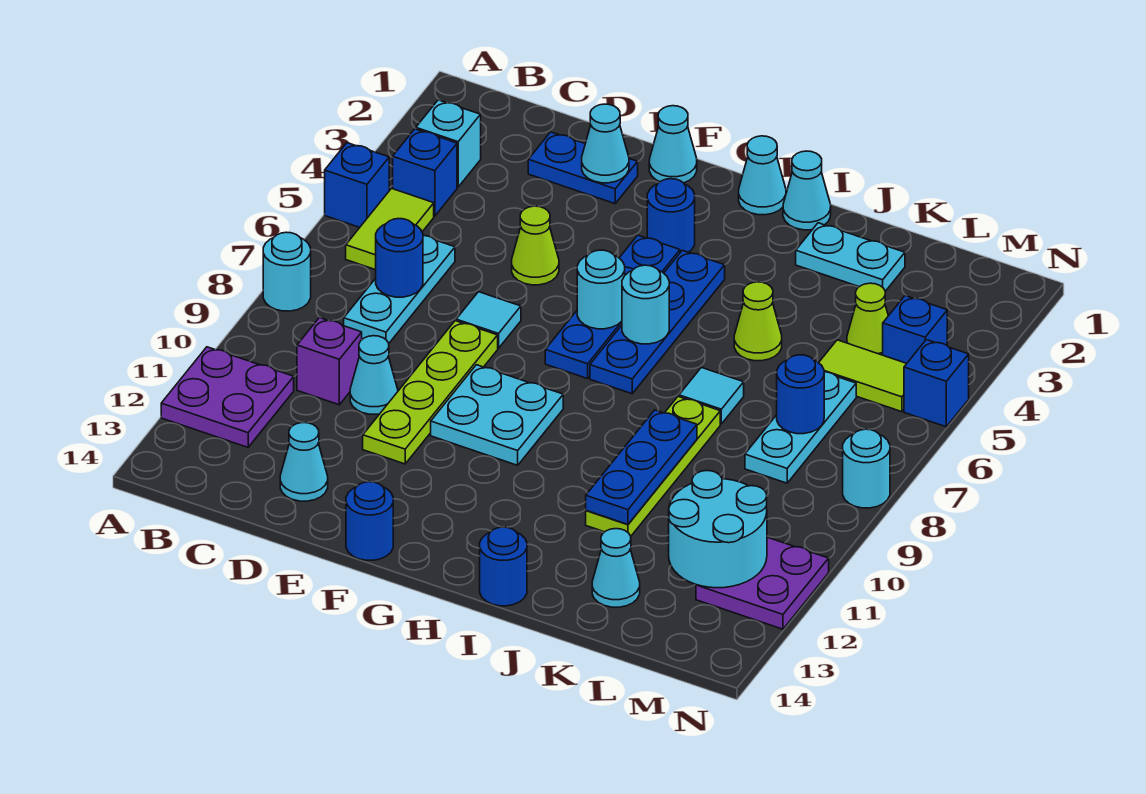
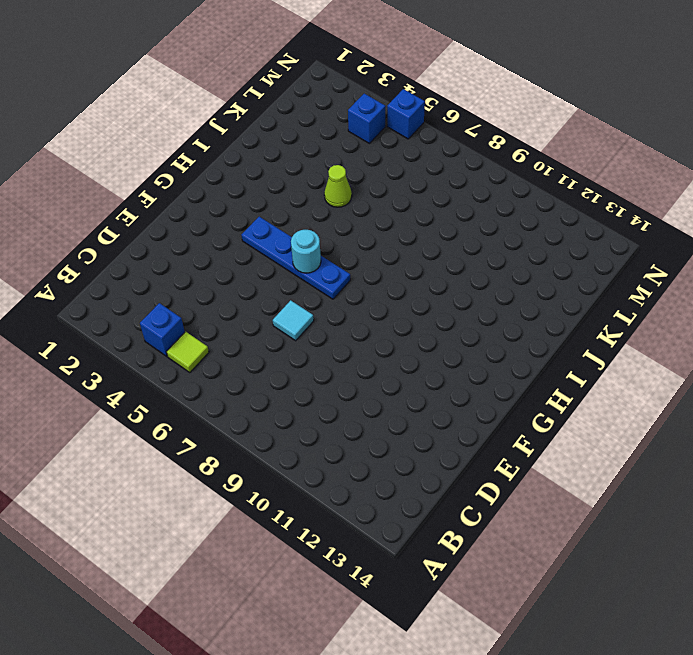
lime tile B5 level 1 -> lime tile B5:B6 level 1
none -> blue brick A5 level 1
none -> cyan round brick A8 level 1
none -> purple plate A11:B12 level 1
none -> cyan brick B3 level 1

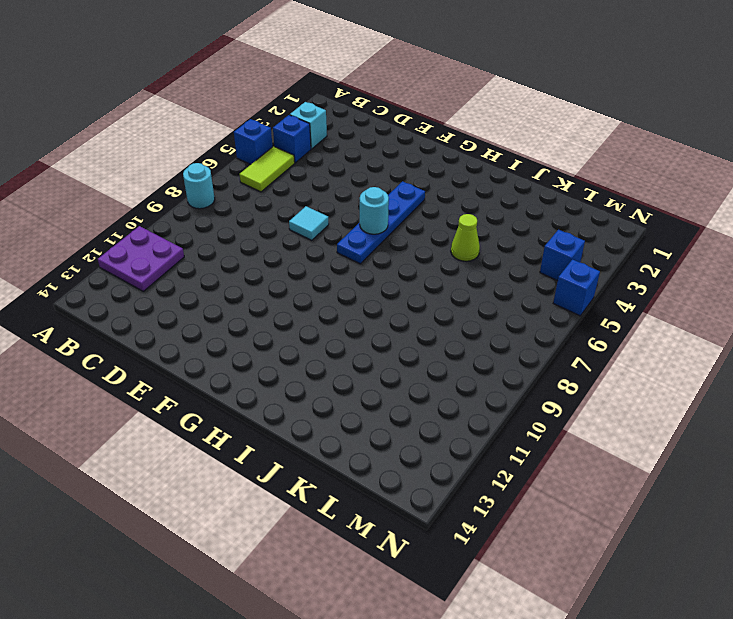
none -> cyan plate C6:C8 level 1
none -> purple brick C10 level 1
none -> blue plate D2:E2 level 1
none -> cyan cone D10 level 1

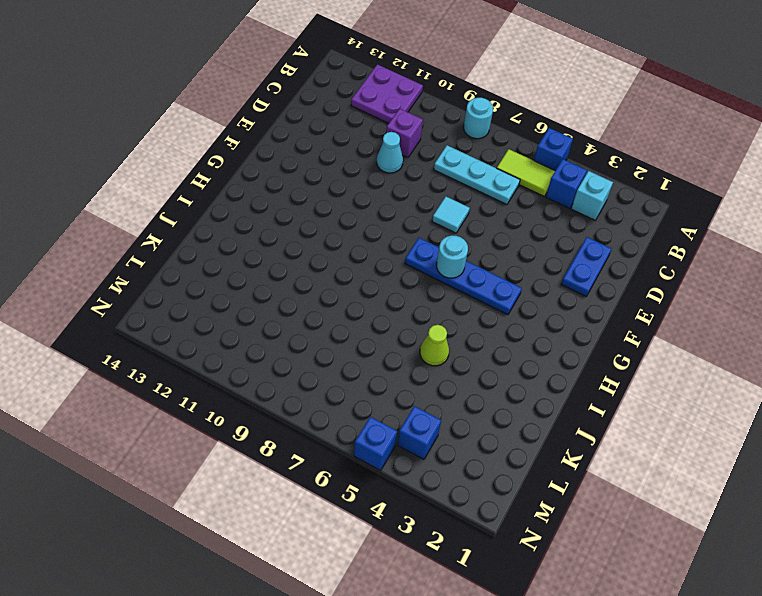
none -> cyan cone D13 level 1
none -> lime cone E5 level 1
none -> lime plate E8:E11 level 1
none -> cyan cone F1 level 1

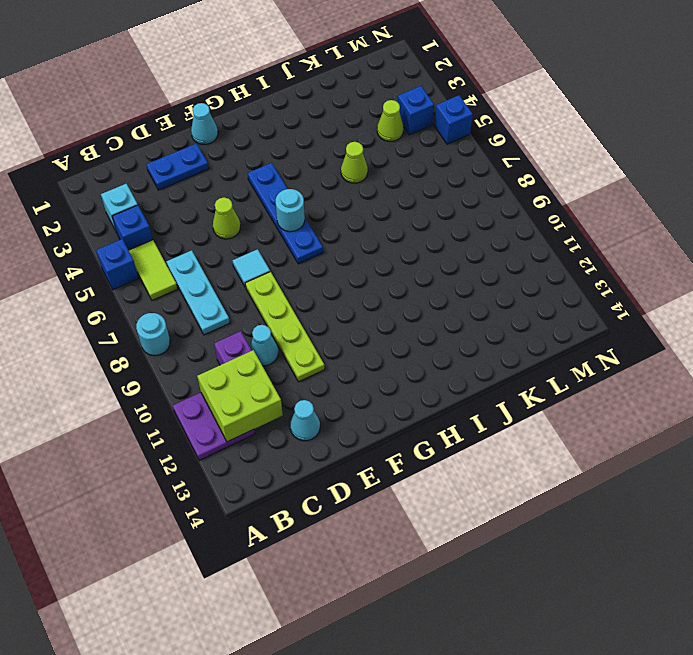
lime brick B11:C12 level 2 -> none
none -> cyan plate F9:G10 level 1
none -> blue round brick F14 level 1
none -> blue round brick G3 level 1
none -> cyan cone H1 level 1

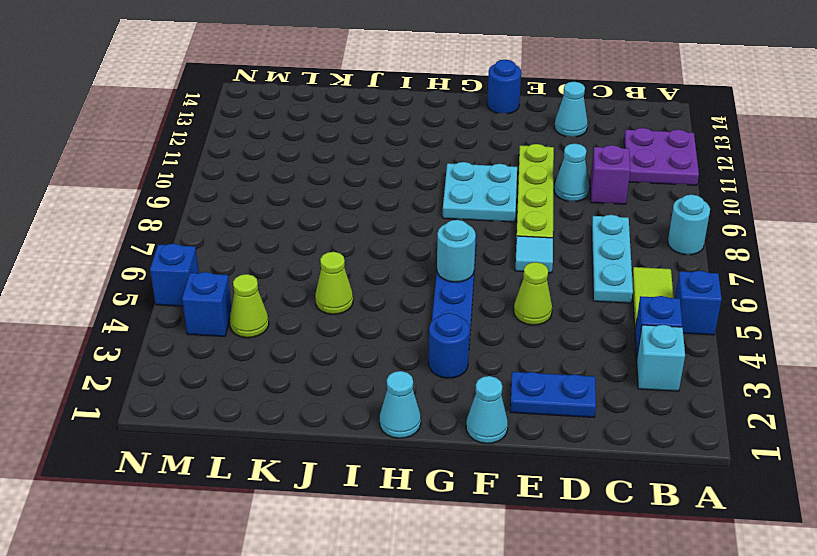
none -> blue plate H4:H7 level 1
none -> cyan cone I1 level 1
none -> blue round brick I14 level 1
none -> cyan plate J2:K2 level 1

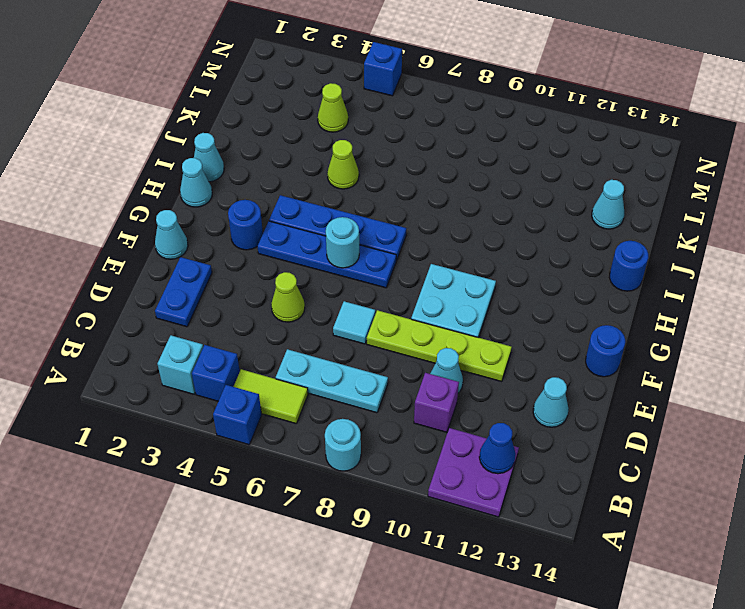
blue cone B12 level 2 -> none
none -> cyan plate J2:K2 level 1
none -> cyan tile J7 level 1
none -> lime plate J8:J11 level 1
none -> lime tile L5:M5 level 1

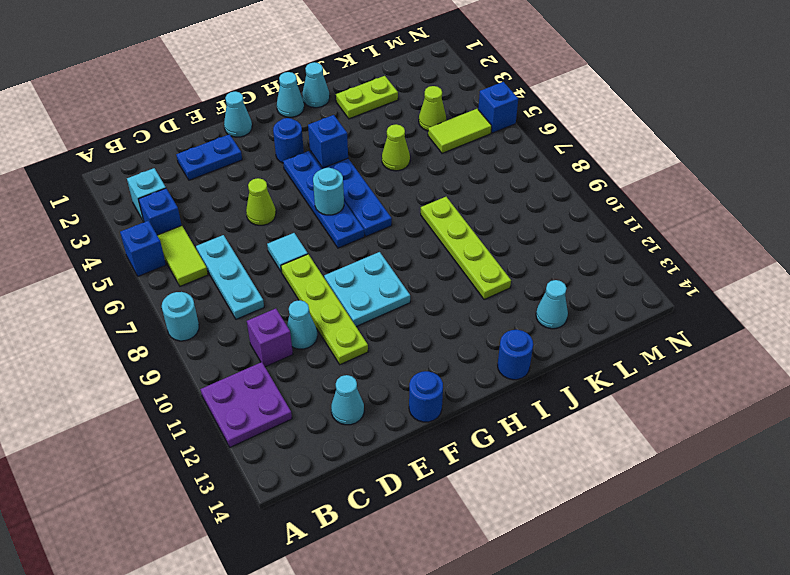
blue brick H4 level 2 -> blue brick M4 level 1
lime plate J2:K2 level 1 -> cyan plate J2:K2 level 1
none -> cyan tile J7 level 1
none -> cyan plate L6:L8 level 1
none -> purple plate M11:N12 level 1
none -> cyan round brick N8 level 1

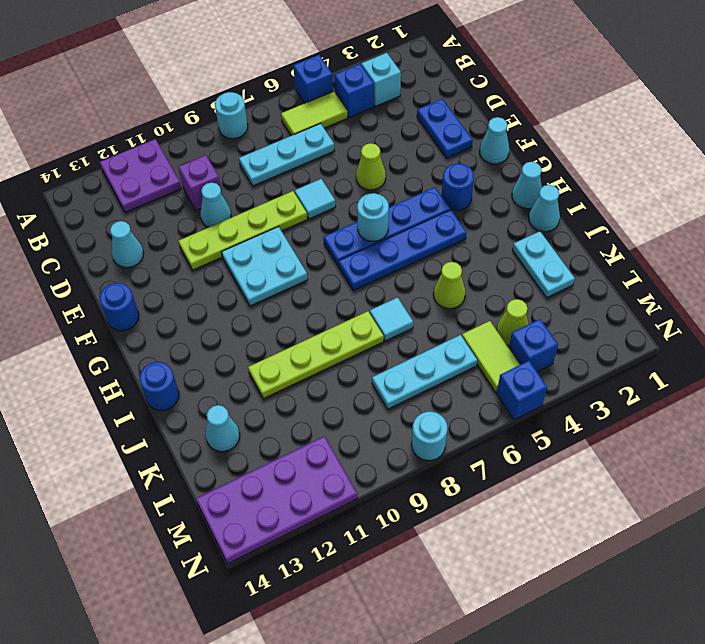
purple plate M11:N14 level 1 -> purple plate M11:N12 level 1
none -> blue round brick C7 level 2
none -> cyan cone E2 level 2
none -> cyan round brick H6 level 2
none -> blue plate J9:J11 level 2

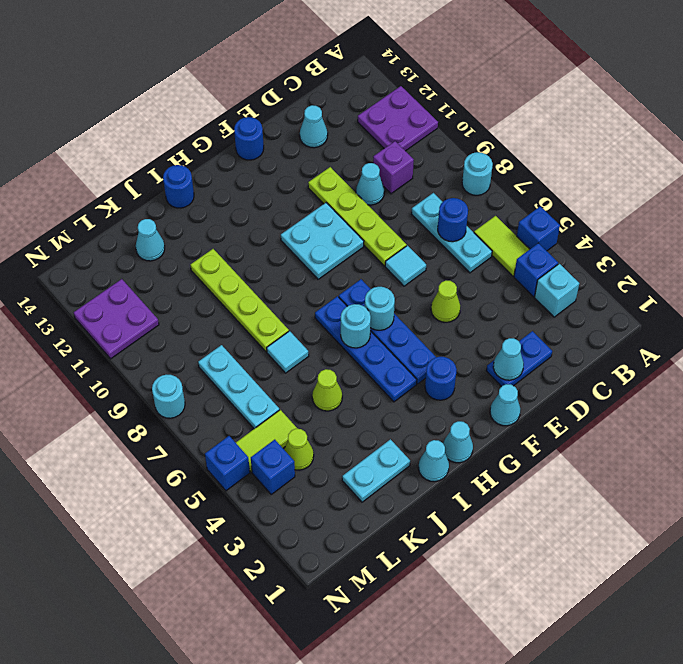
none -> blue plate J9:J11 level 2
none -> blue round brick L7 level 2
none -> cyan round brick L11:M12 level 2

